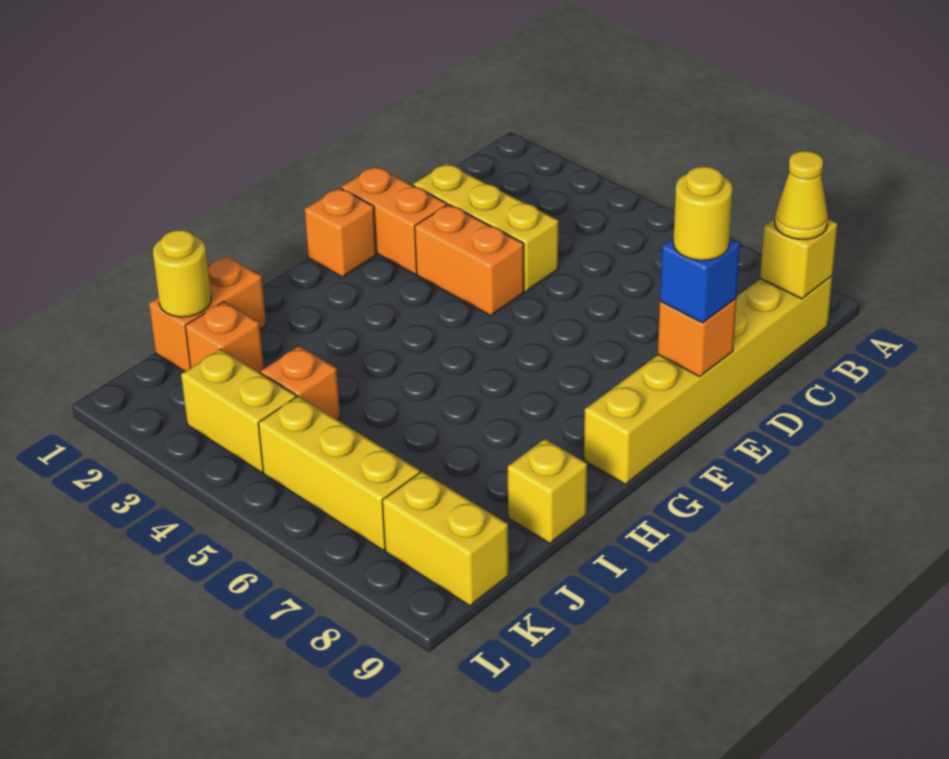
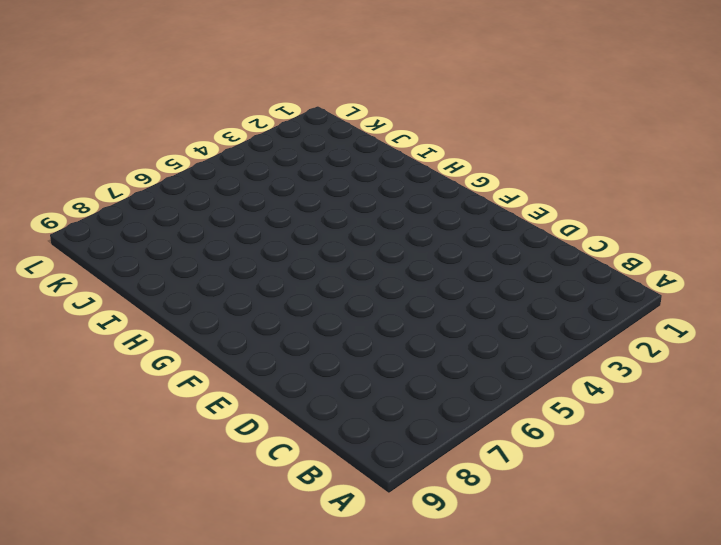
none -> yellow brick B9:G9 level 1
none -> yellow brick D2:D4 level 1
none -> orange brick E1:E2 level 1

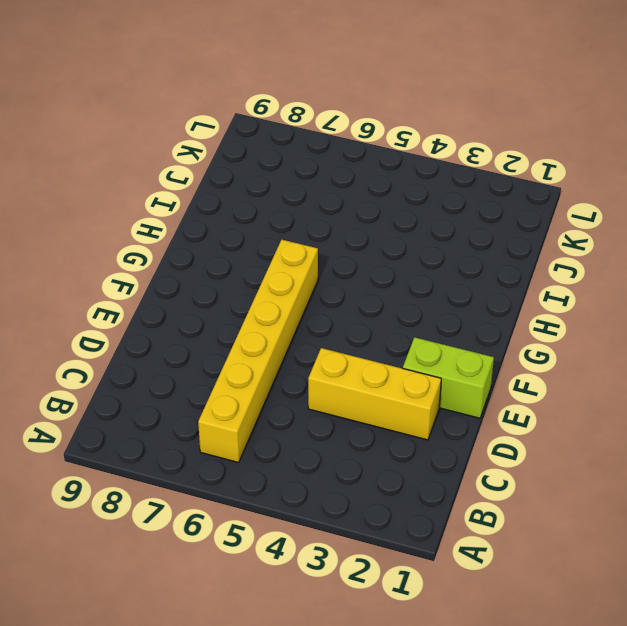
yellow brick B6:G6 level 1 -> yellow brick B9:G9 level 1
lime brick E1:E2 level 1 -> orange brick E1:E2 level 1
none -> orange brick E3:E4 level 1
none -> orange brick F1 level 1
none -> orange brick I1:J1 level 1

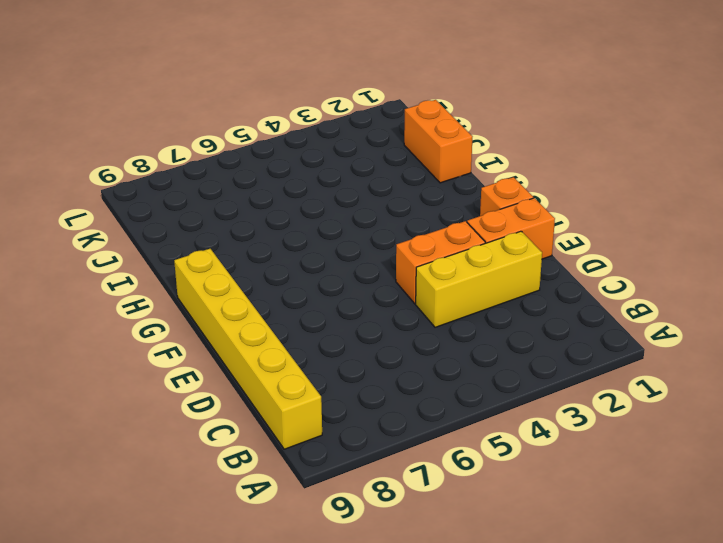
none -> yellow brick I9 level 1
none -> orange brick J2 level 1
none -> orange brick J4 level 1

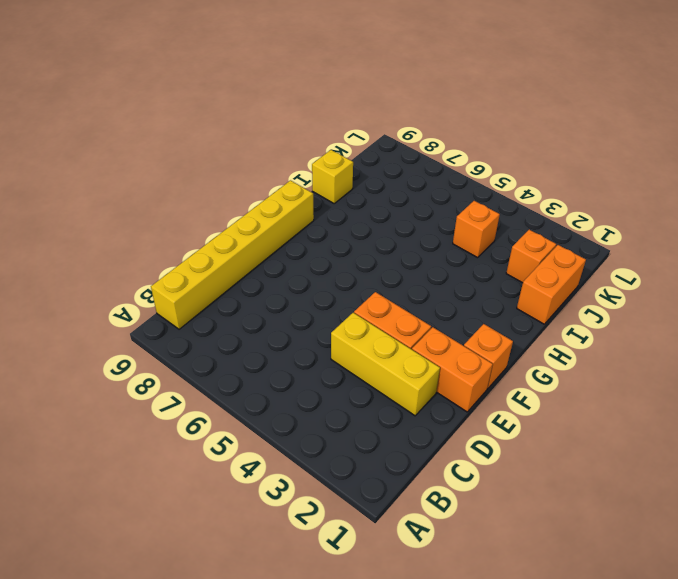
none -> yellow brick K3:K4 level 1
none -> yellow brick K5:K7 level 1
none -> yellow brick K8:K9 level 1

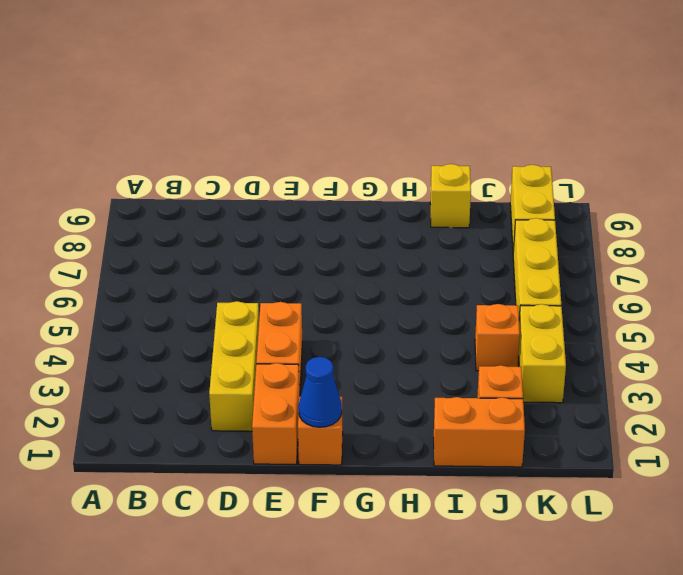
blue cone F1 level 2 -> none
none -> yellow brick B9:G9 level 1
none -> yellow brick B9 level 2
none -> orange brick E9 level 2

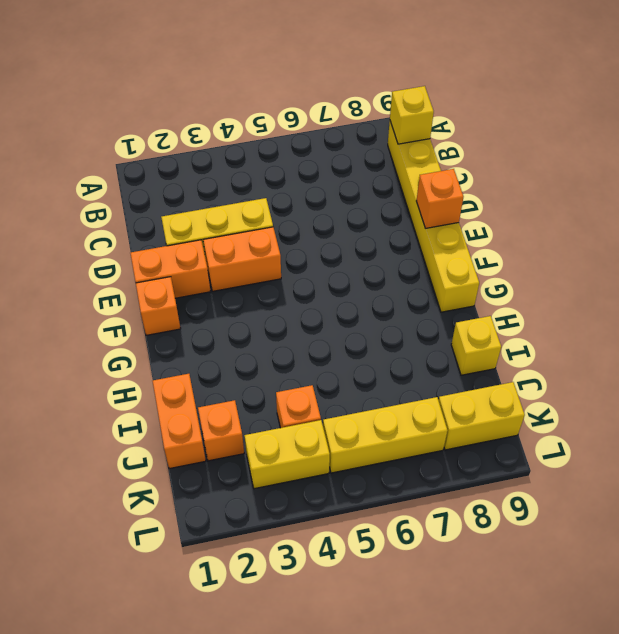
none -> yellow round brick J1 level 2
none -> yellow cone B9 level 3
none -> blue brick E9 level 3

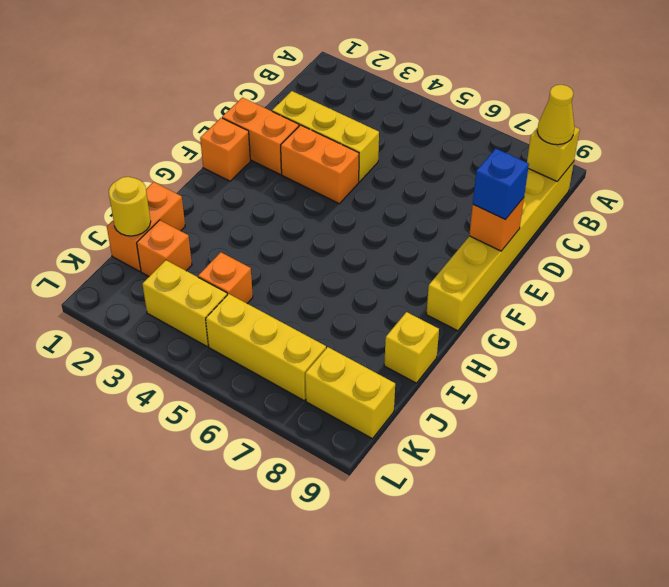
none -> yellow round brick E9 level 4

